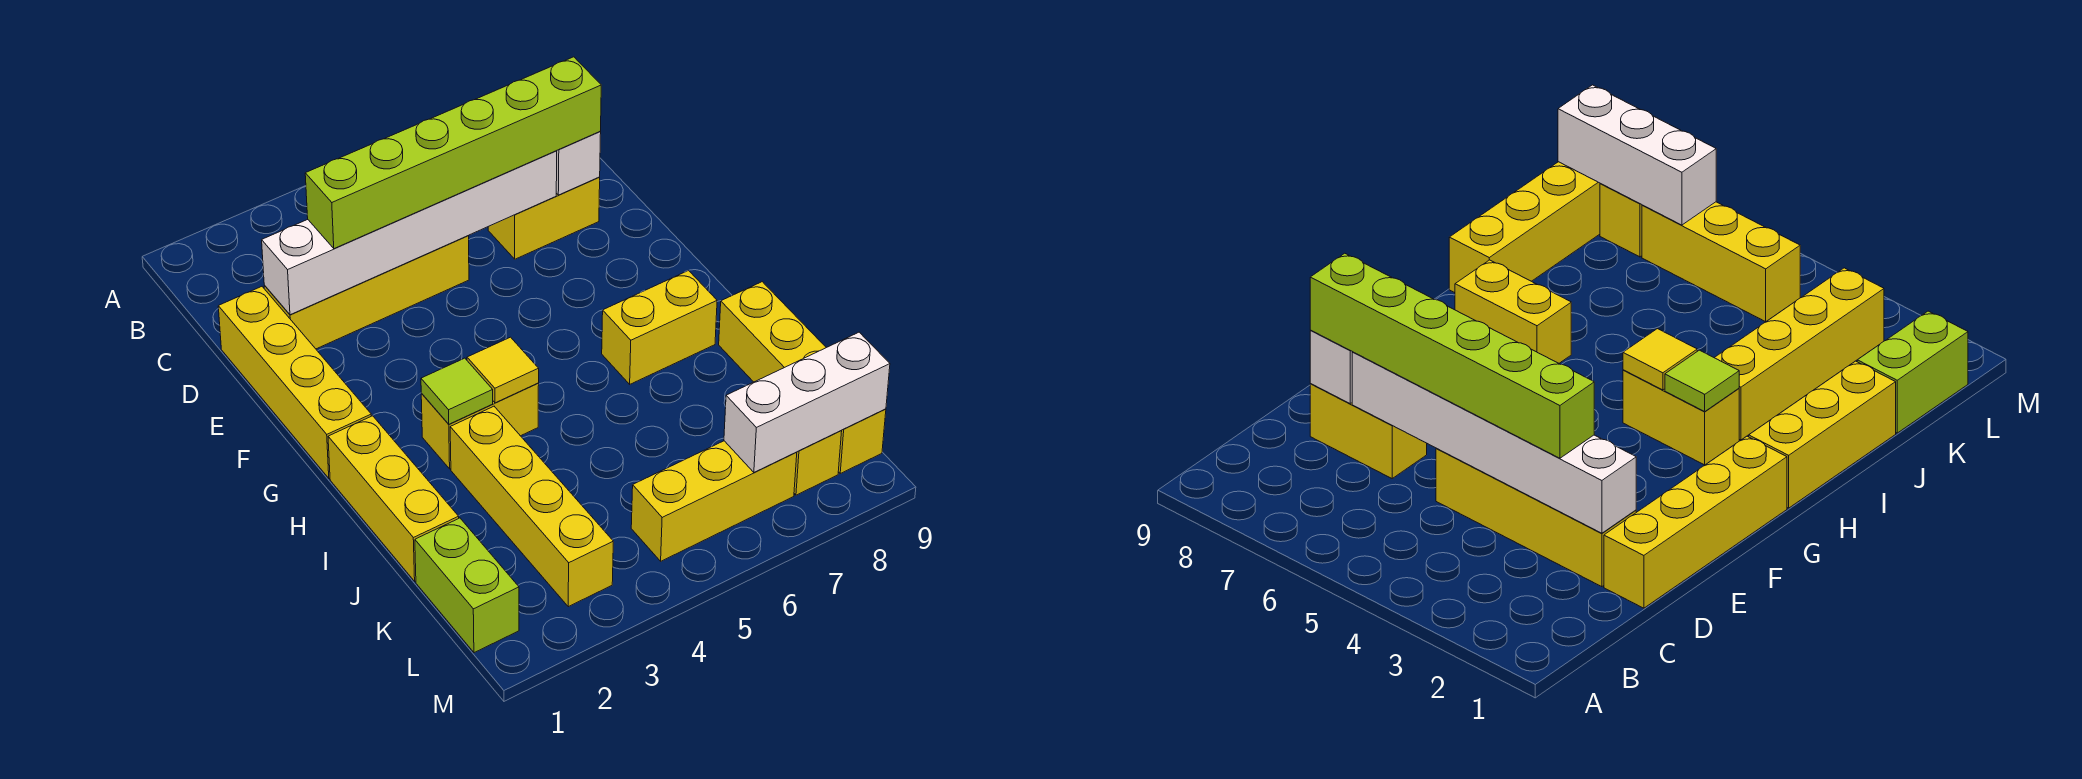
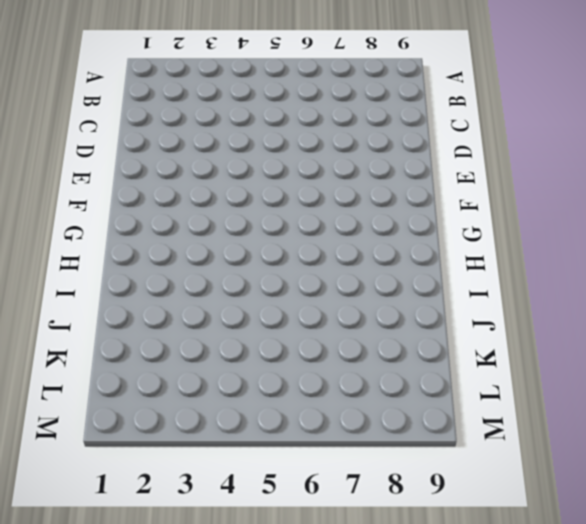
none -> yellow brick D1:G1 level 1
none -> yellow brick D2:D5 level 1
none -> yellow brick D7:D8 level 1

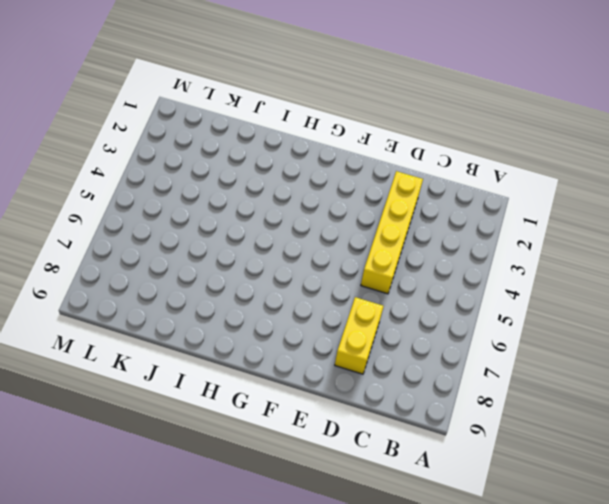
none -> yellow brick D1:G1 level 1
none -> yellow brick H1:J1 level 1
none -> yellow brick H3:H4 level 1

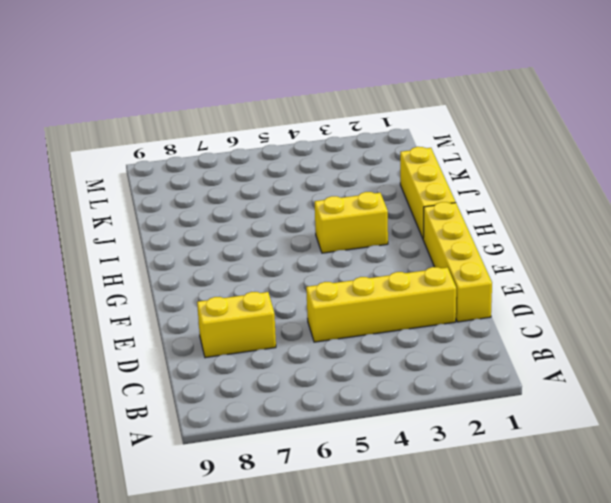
none -> yellow brick H7:H8 level 1
none -> yellow brick I3:L3 level 1
none -> yellow brick I9:L9 level 1

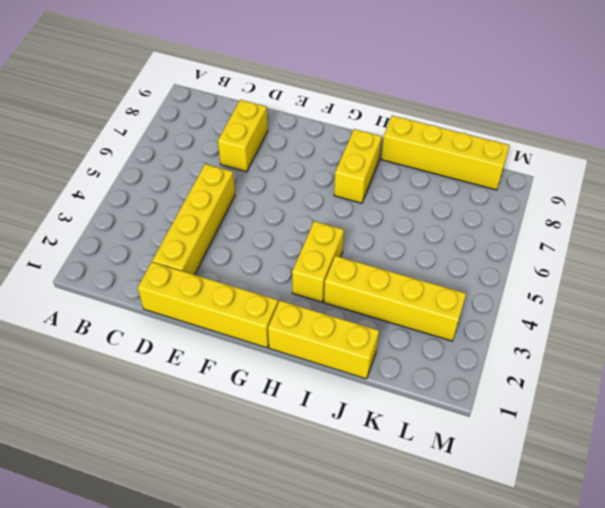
none -> lime brick K1:L1 level 1
none -> yellow brick L5:L7 level 1
none -> yellow brick L8 level 1

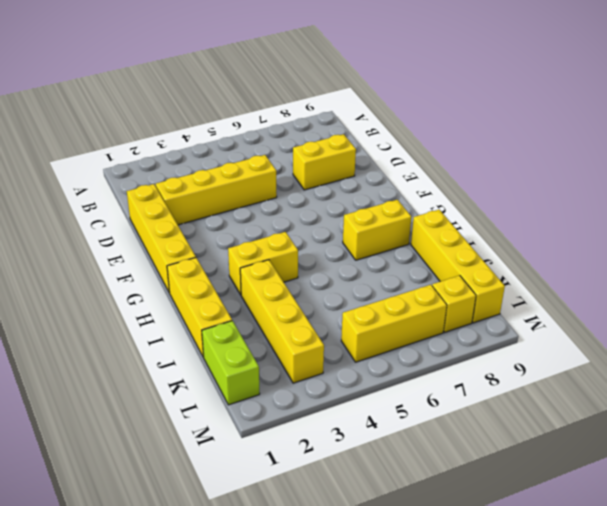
none -> white brick D2:D7 level 2
none -> white brick D8 level 2
none -> lime tile H3 level 2

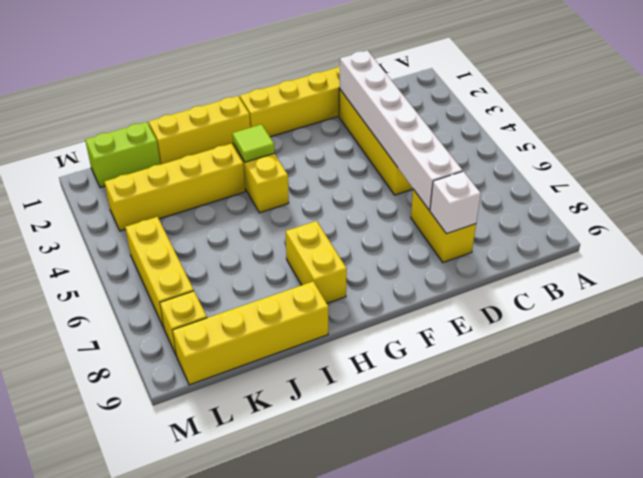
none -> yellow tile H4 level 2
none -> white brick L7:L9 level 2
none -> lime brick D3:D8 level 3

